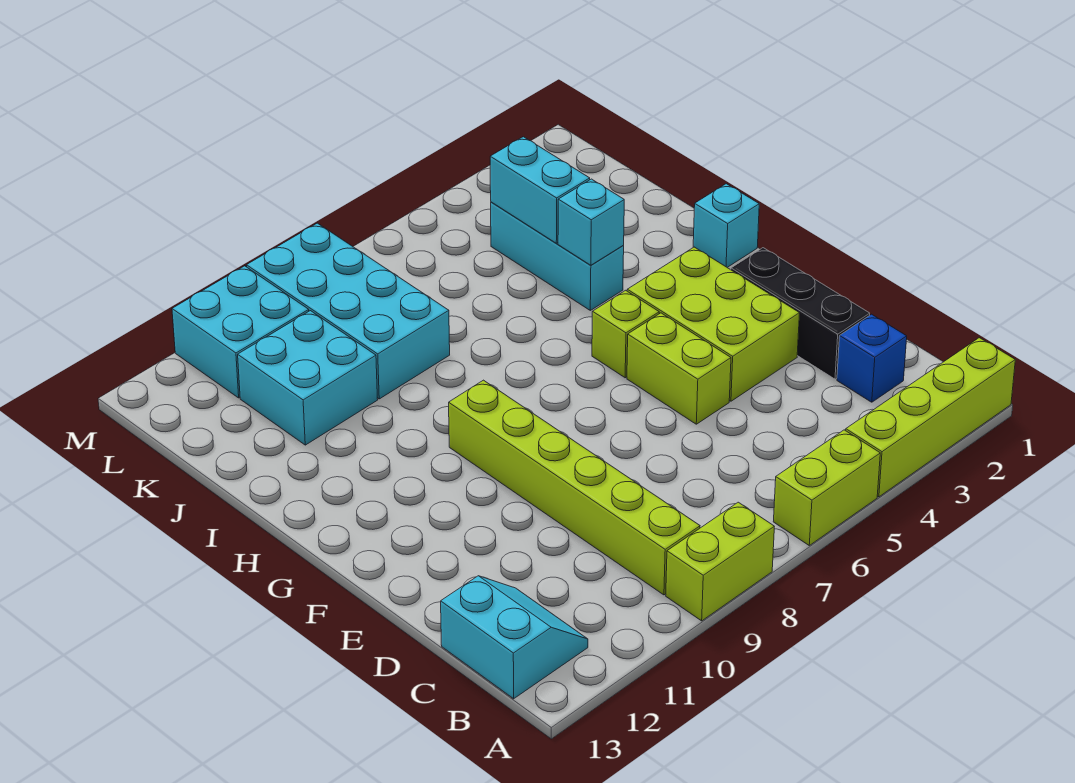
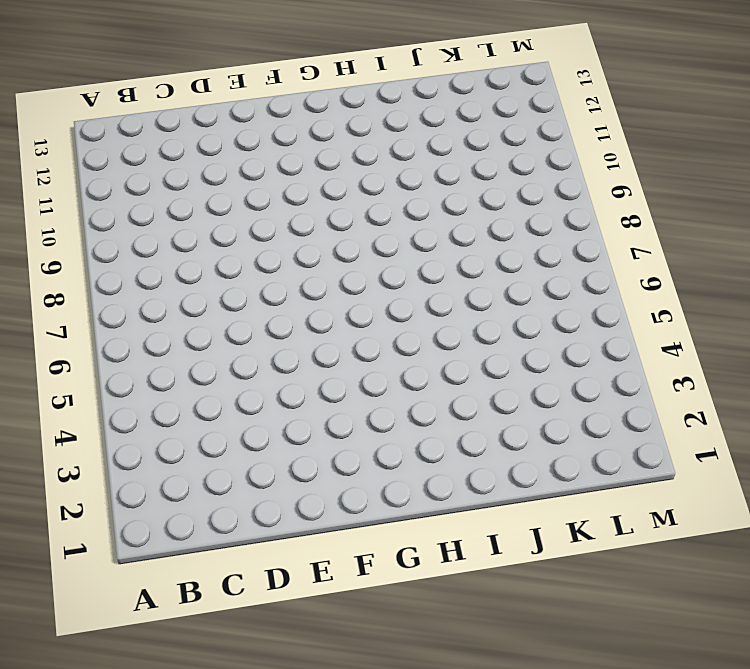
none -> lime brick A1:A4 level 1
none -> lime brick A5:A6 level 1
none -> lime brick A8:A9 level 1

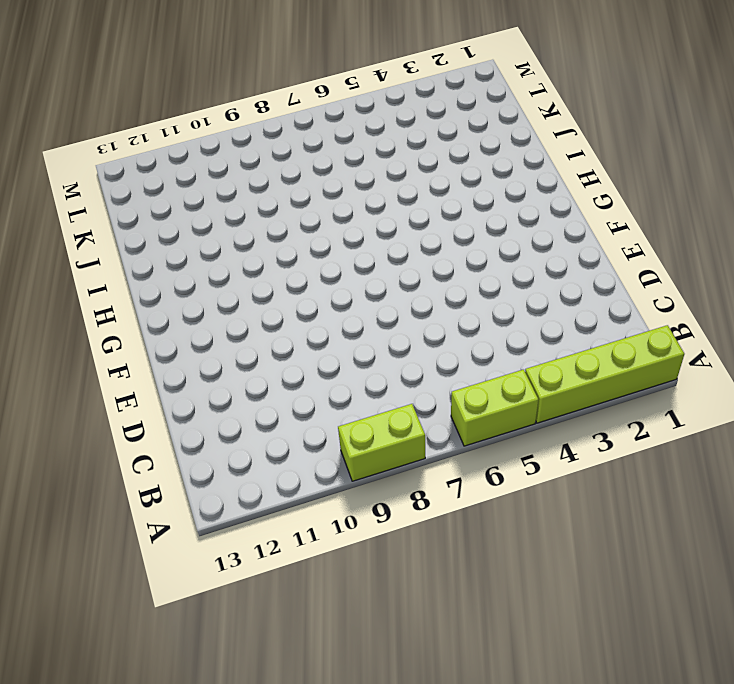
none -> lime brick B9:G9 level 1
none -> cyan slope B12:C13 level 1 top 13
none -> blue brick C2 level 1

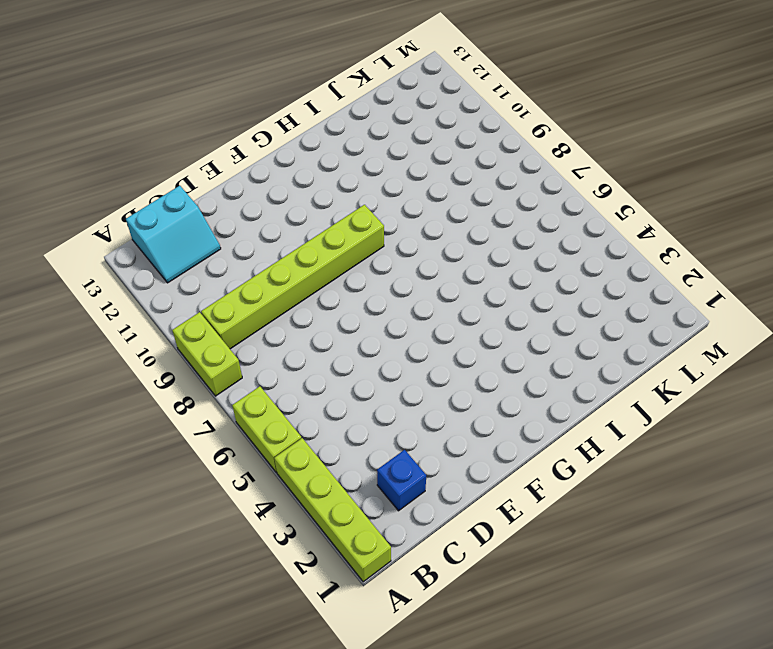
none -> black brick D2:F2 level 1
none -> lime brick E3:G4 level 1
none -> lime brick E5:F5 level 1

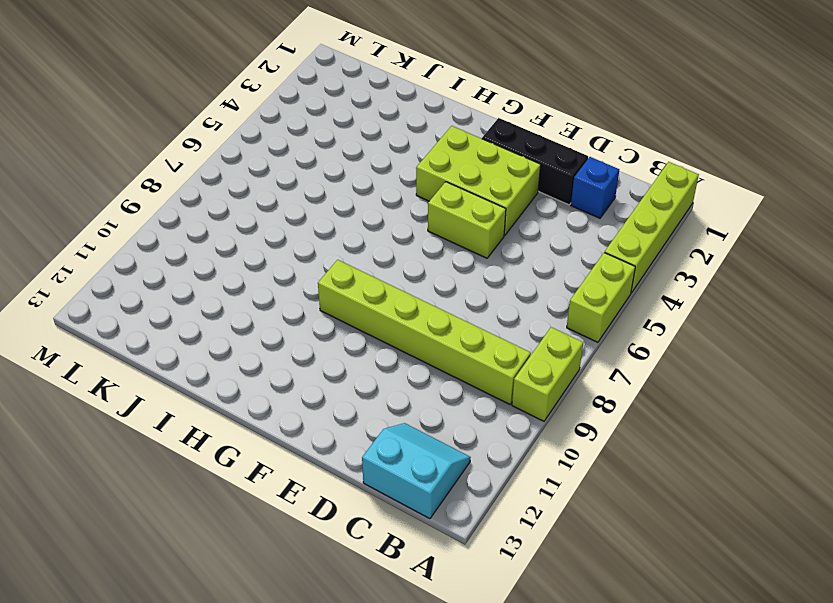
none -> lime brick G5 level 1
none -> cyan brick H1 level 1
none -> cyan brick I4:K4 level 1

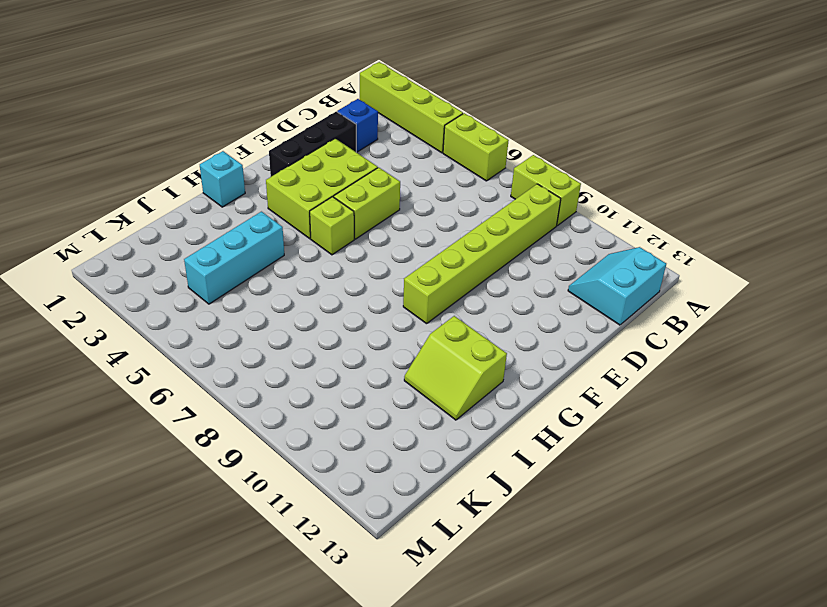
lime slope H11:I12 level 1 top H -> none
none -> cyan brick J8:M9 level 1
none -> cyan brick J10:K11 level 1
none -> cyan brick L10:M11 level 1

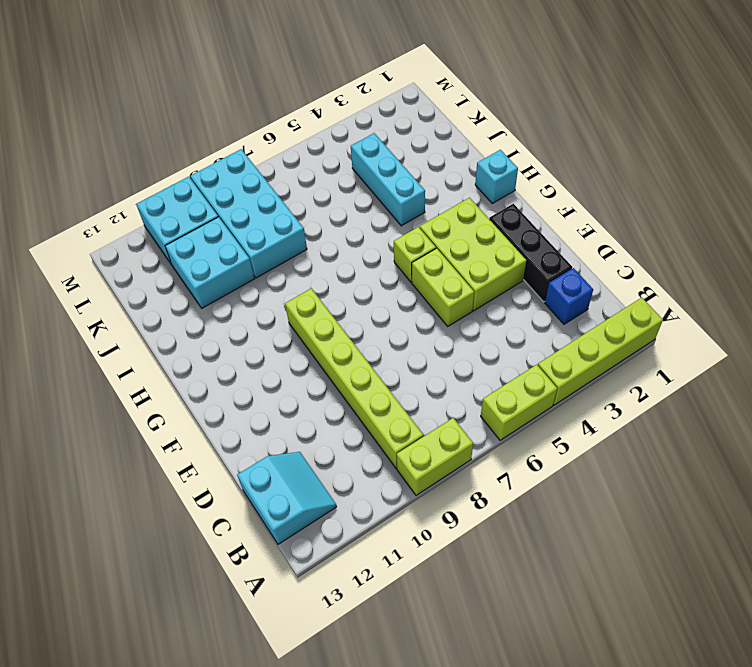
none -> cyan brick I4 level 2
none -> cyan brick J4:K4 level 2

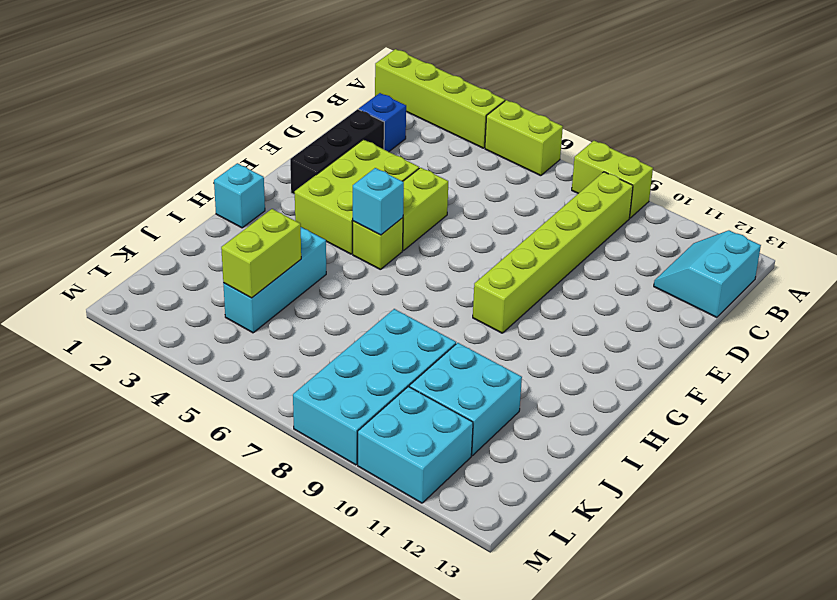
cyan brick G5 level 2 -> cyan brick I4 level 2
lime brick J4:K4 level 2 -> cyan brick J4:K4 level 2

